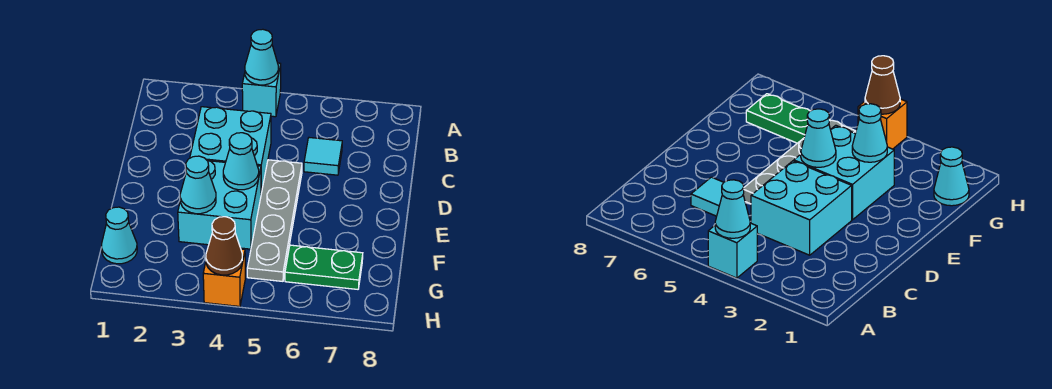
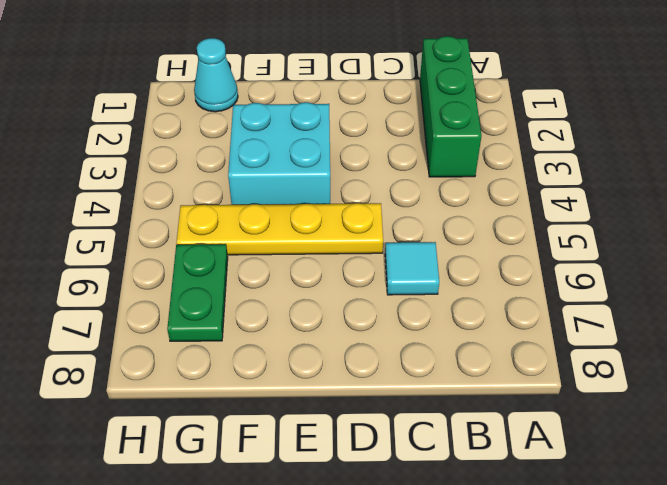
green brick B1:B3 level 1 -> none
yellow plate D5:G5 level 1 -> grey plate D5:G5 level 1
none -> cyan brick A4 level 1
none -> cyan brick C3:D4 level 1
none -> orange brick H4 level 1

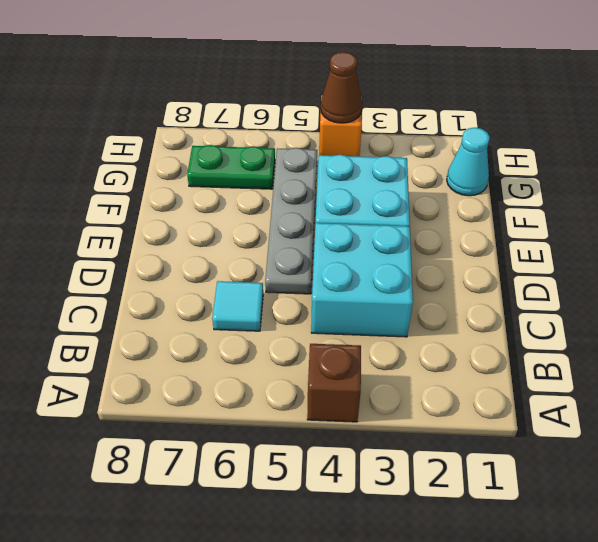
brown brick A4 level 1 -> cyan brick A4 level 1
none -> cyan cone A4 level 2
none -> cyan cone E4 level 2
none -> cyan cone F3 level 2

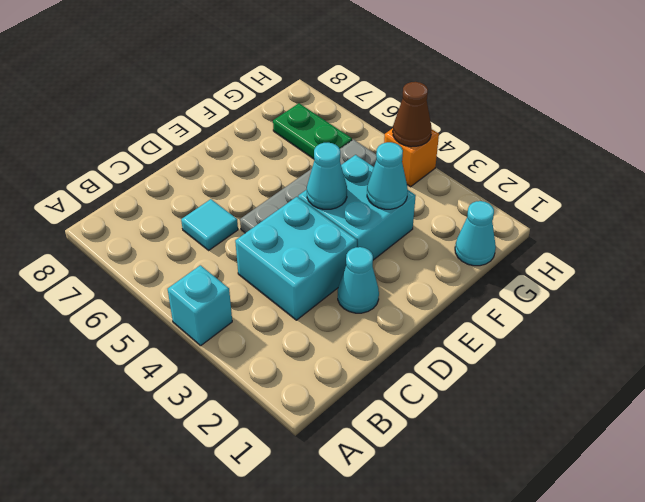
cyan cone D2 level 1 -> cyan cone A4 level 2

